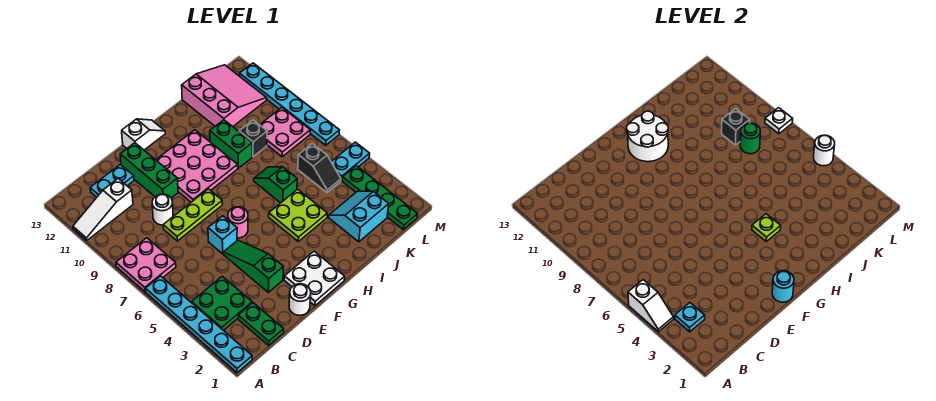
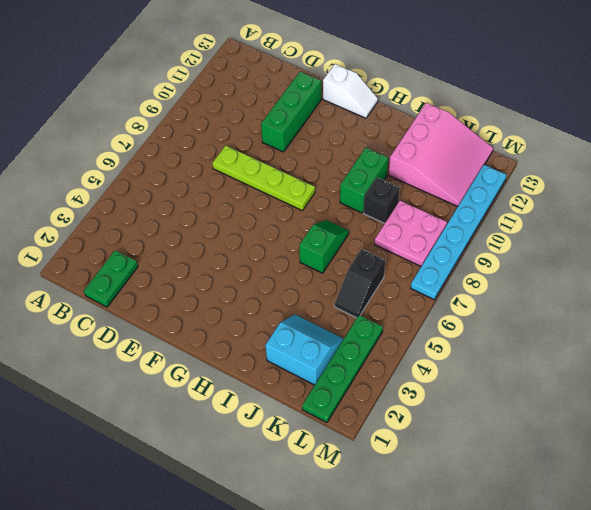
lime plate D8:G8 level 1 -> lime plate D8:F8 level 1
none -> cyan plate A1:A6 level 1
none -> pink plate A7:B8 level 1
none -> white slope A11:C11 level 1 top C
none -> green plate B3:C4 level 1

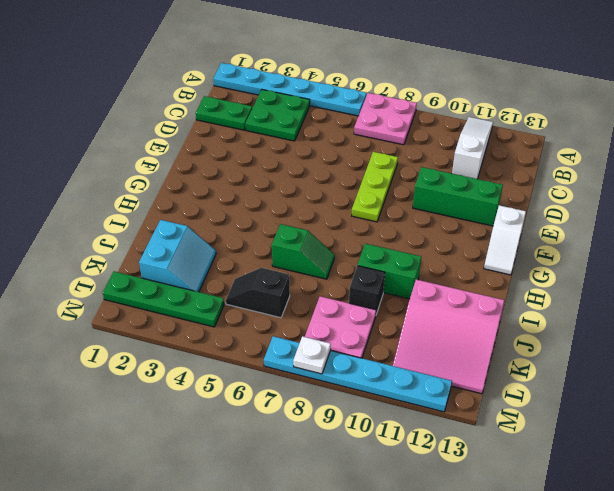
none -> cyan plate C12:D12 level 1
none -> white round brick D9 level 1
none -> white round brick E1 level 1
none -> green slope E3:E5 level 1 top 3

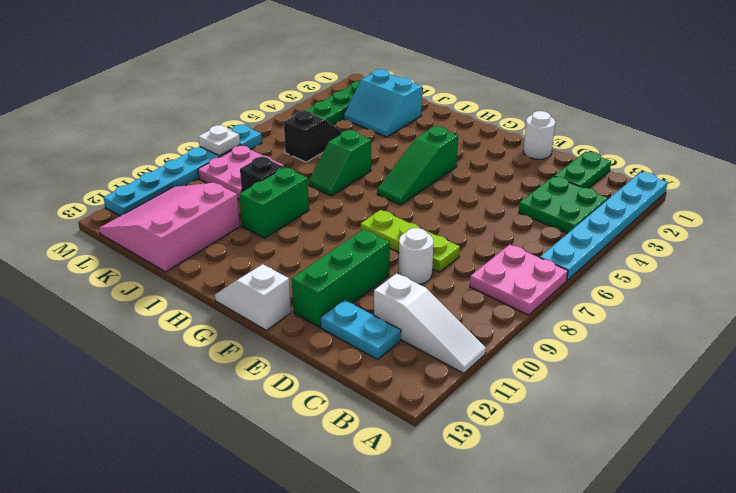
green slope G4:G6 level 1 top 4 -> green slope E3:E5 level 1 top 3
none -> cyan brick E6 level 1
none -> white plate F1:G2 level 1
none -> pink round brick F6 level 1
none -> pink plate F9:H11 level 1

